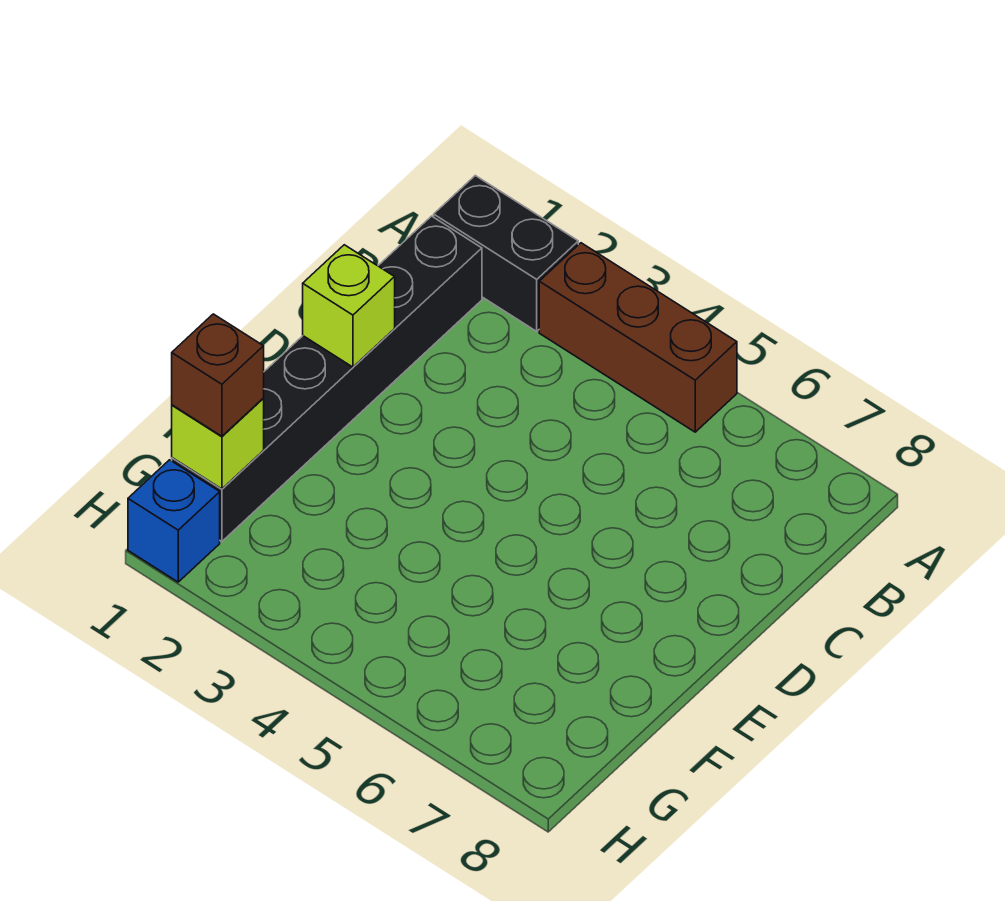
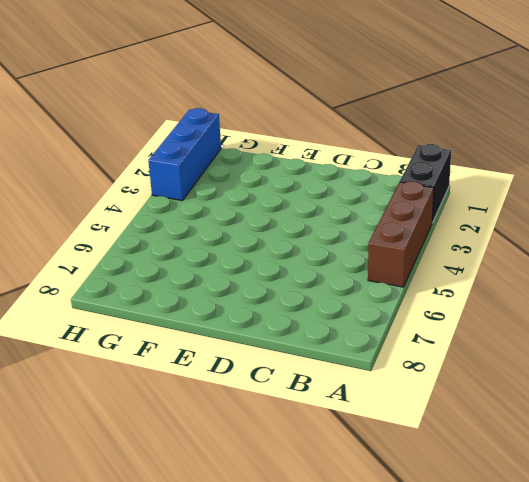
blue brick H1:H3 level 1 -> blue brick H1 level 1
none -> black brick B1:G1 level 1
none -> lime brick D1 level 2

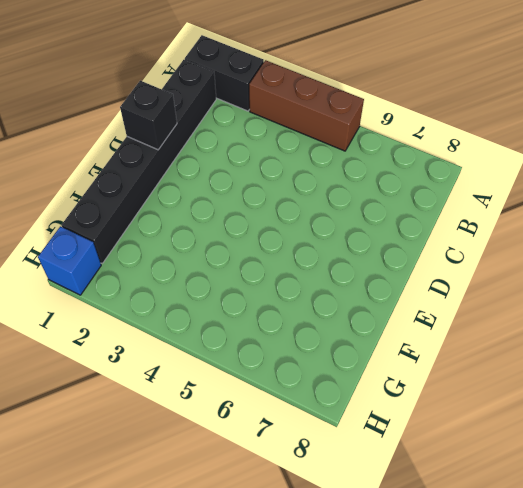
black brick D1 level 2 -> lime brick D1 level 2
none -> lime brick G1 level 2
none -> brown brick G1 level 3

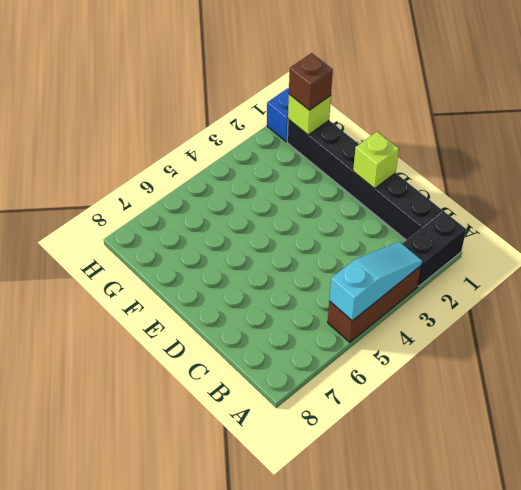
cyan slope A3:A5 level 2 top 5 -> none

